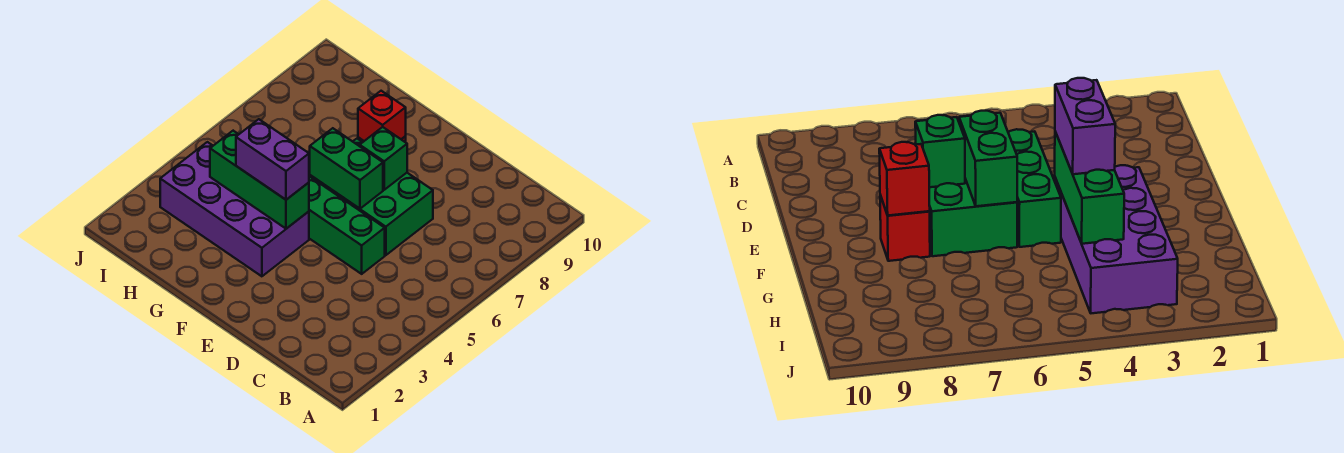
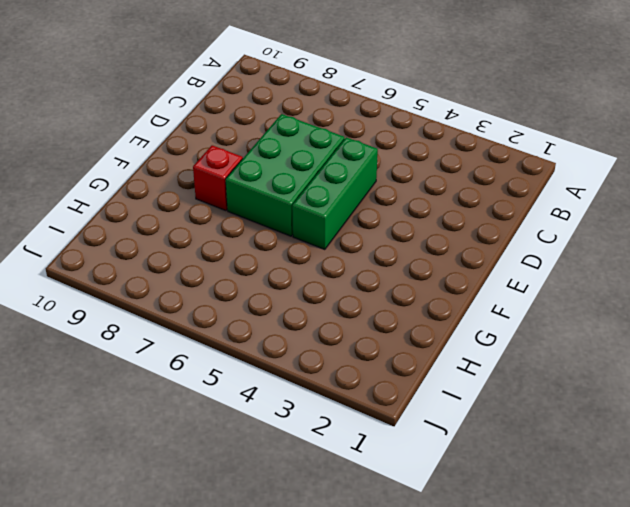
none -> purple brick F3:I4 level 1
none -> green brick E6:F6 level 2

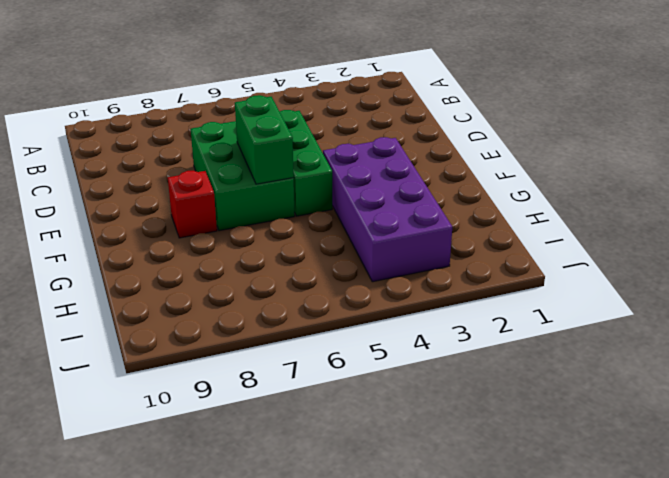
none -> green brick E7 level 2
none -> green brick F4:H4 level 2

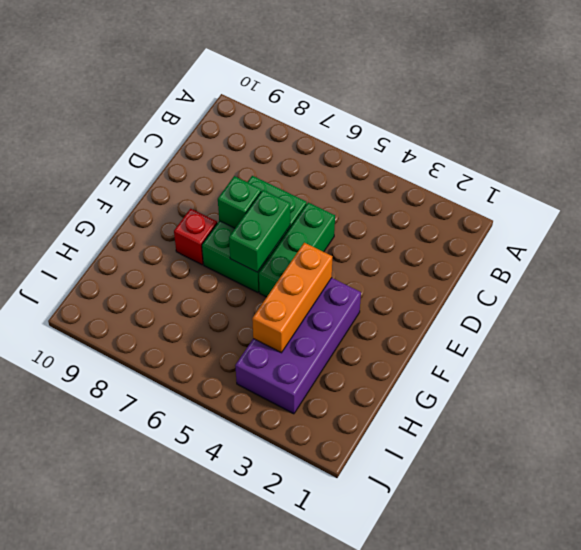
orange brick F4:H4 level 2 -> green brick F4:H4 level 2
none -> red brick F8 level 2
none -> purple brick F4:G4 level 3

